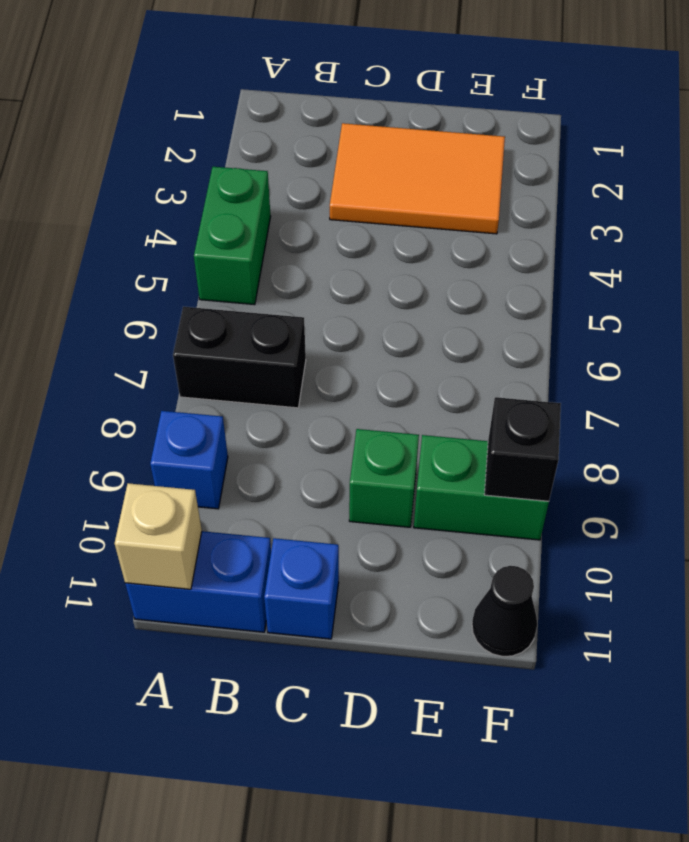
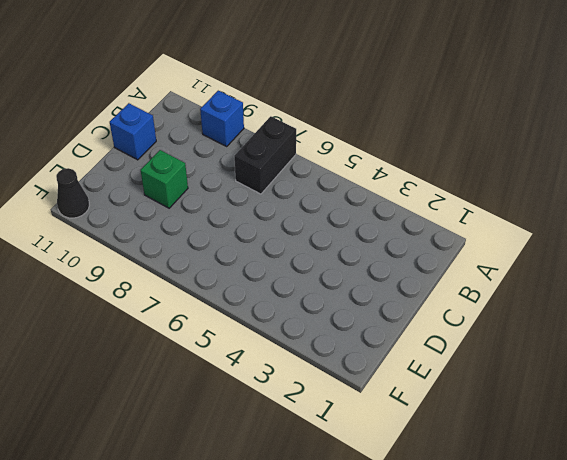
none -> green brick A4:A5 level 1
none -> blue brick A11:B11 level 1

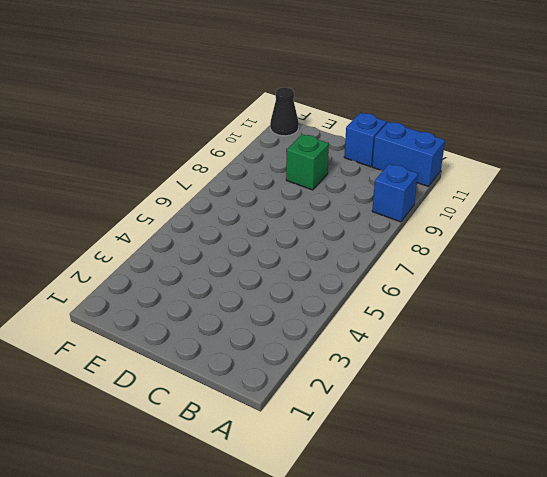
none -> green brick A4:A5 level 1
none -> black brick A7:B7 level 1

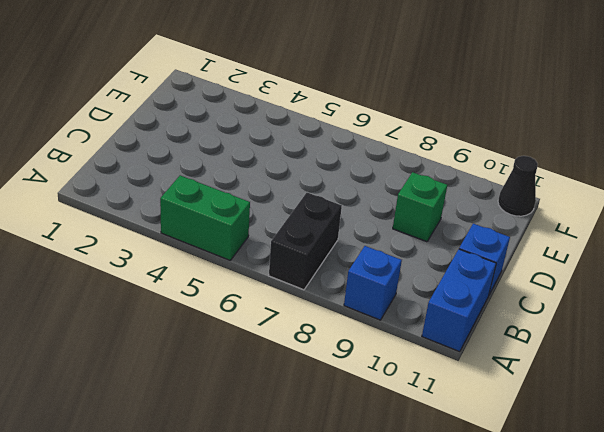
none -> orange tile C2:E3 level 1
none -> green brick E9:F9 level 1

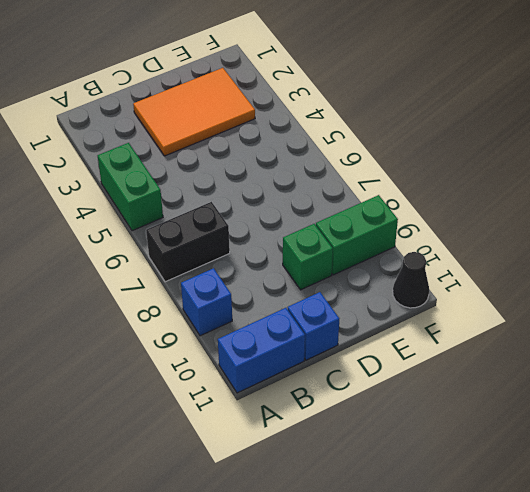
none -> tan brick A11 level 2
none -> black brick F9 level 2

